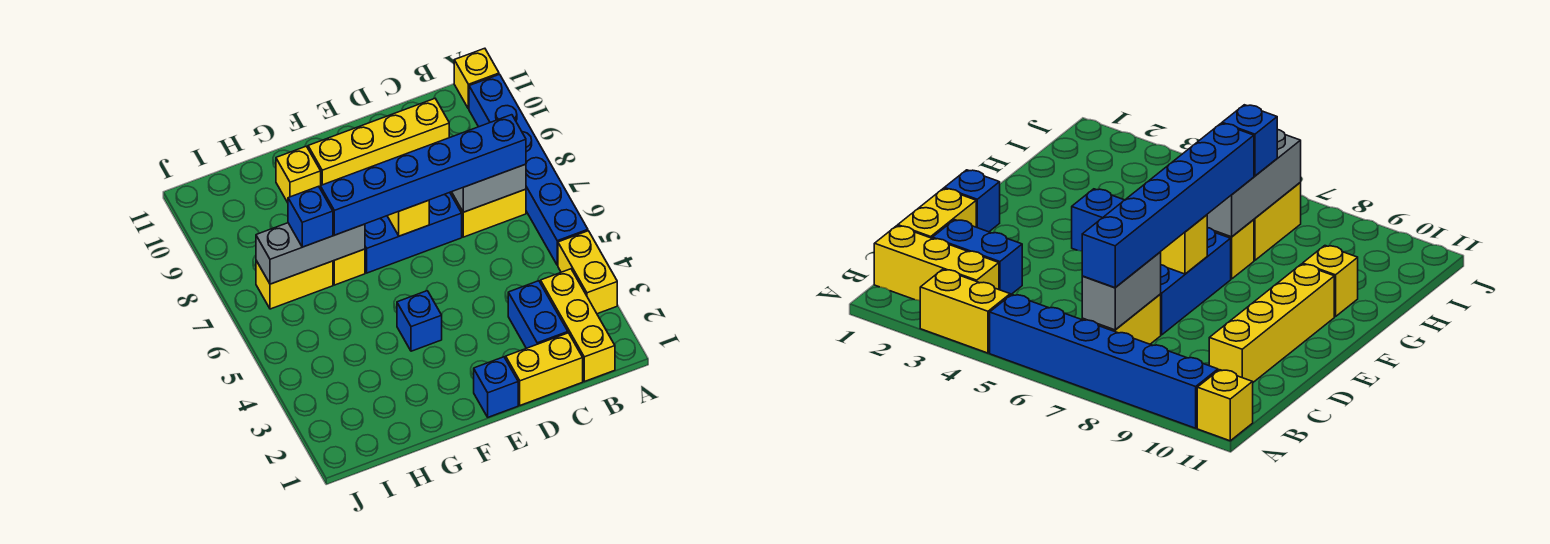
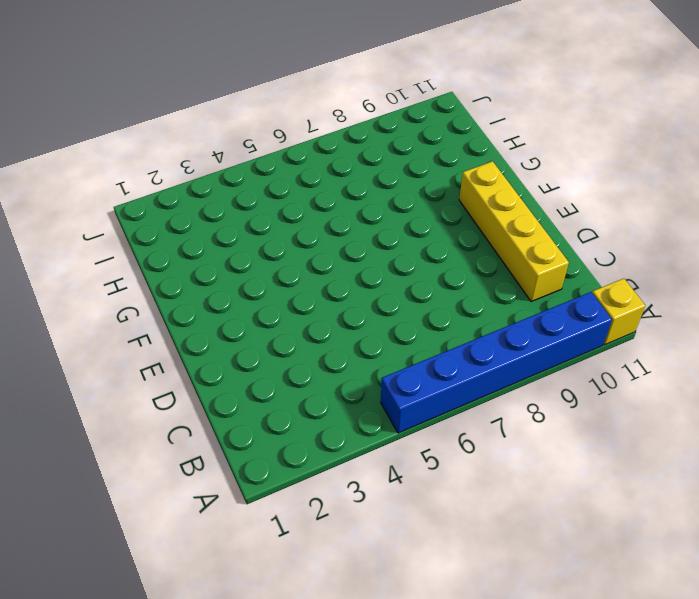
none -> yellow brick A3:A4 level 1
none -> yellow brick B1:B3 level 1
none -> yellow brick B7:C7 level 1

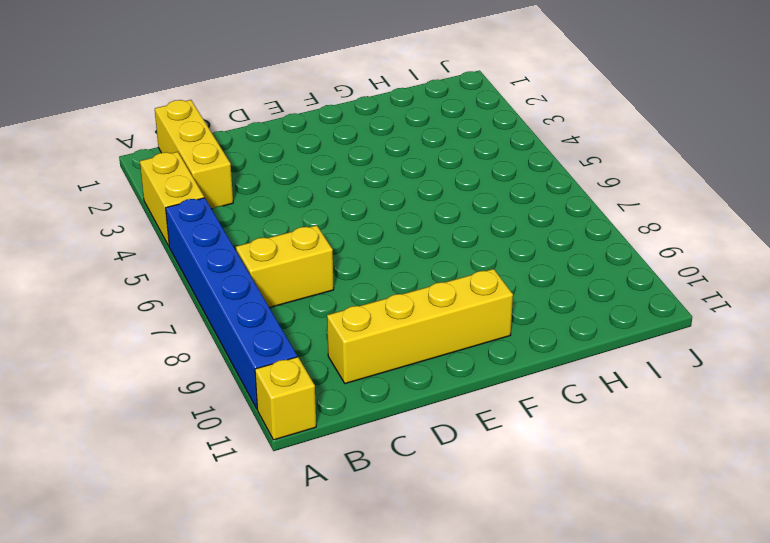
none -> yellow brick C1:D1 level 1
none -> blue brick C2:C3 level 1
none -> blue brick D7:F7 level 1

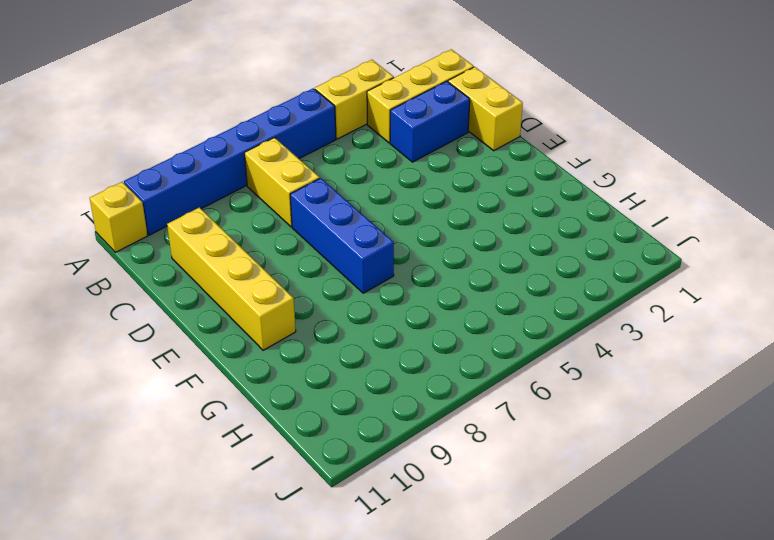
none -> blue brick E1 level 1
none -> blue brick F4 level 1
none -> yellow brick G7 level 1

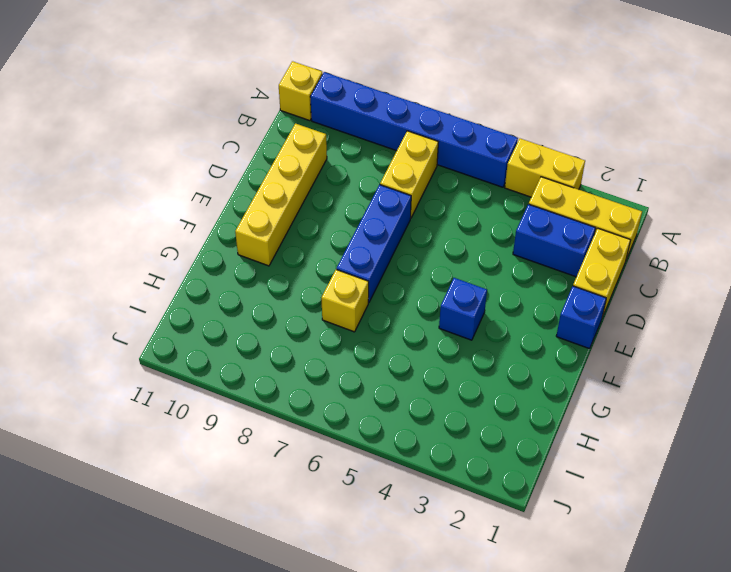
none -> yellow brick G10 level 1
none -> yellow brick H7:I7 level 1
none -> grey brick B7:C7 level 2

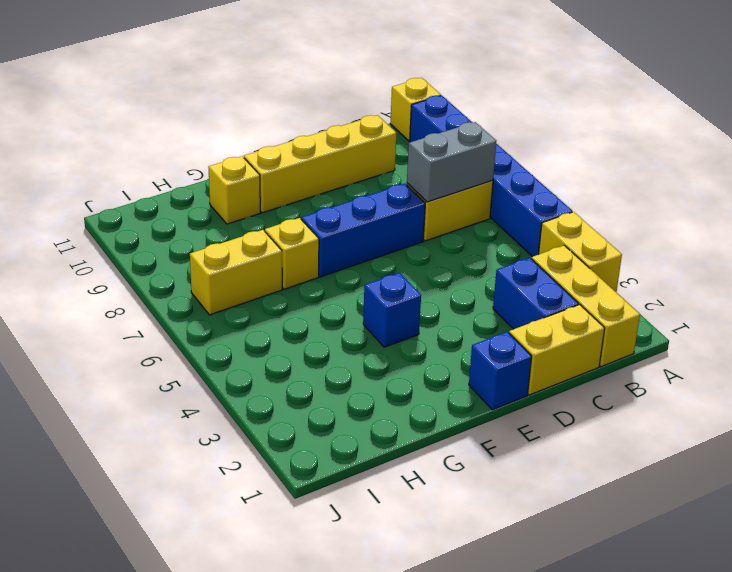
none -> yellow brick E7 level 2
none -> grey brick G7:I7 level 2
none -> blue brick B7:G7 level 3

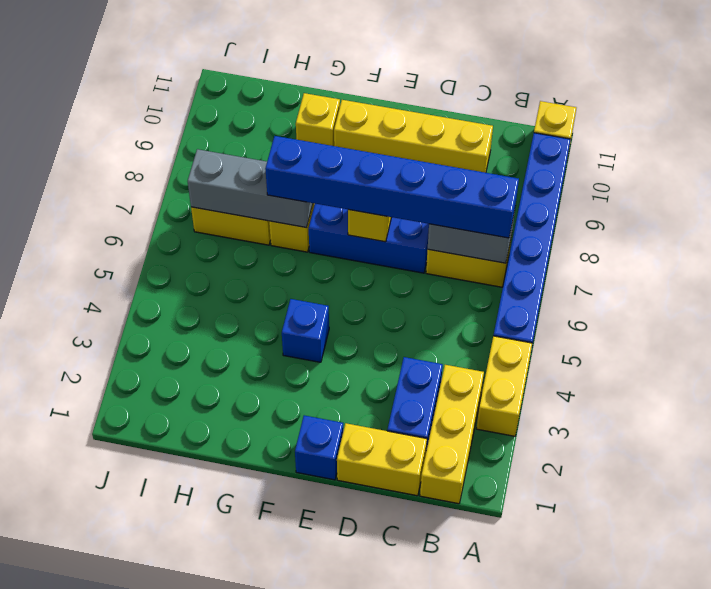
none -> blue brick H7 level 3

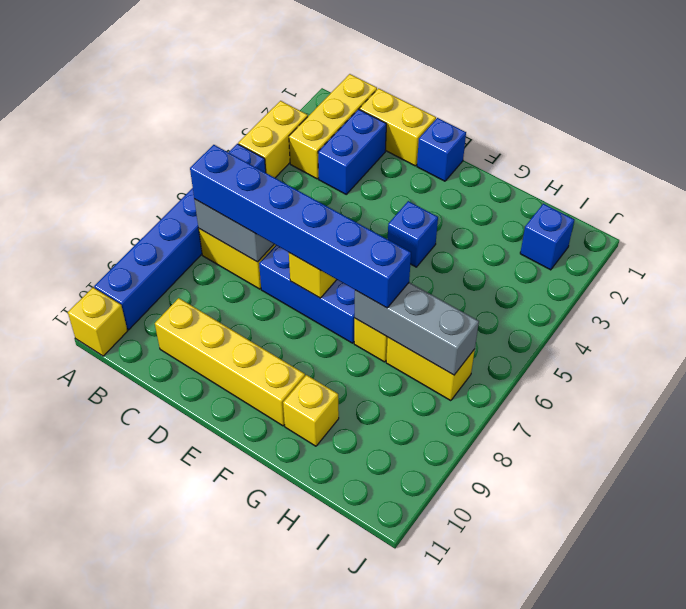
blue brick I2 level 1 -> blue brick H7 level 3

